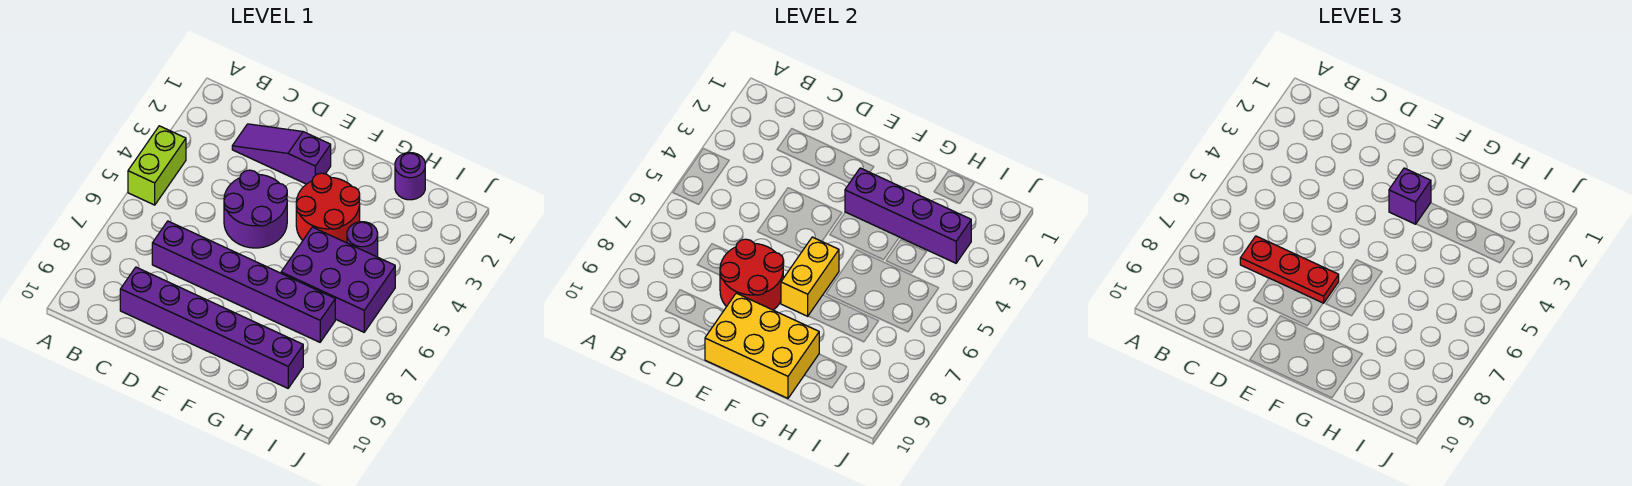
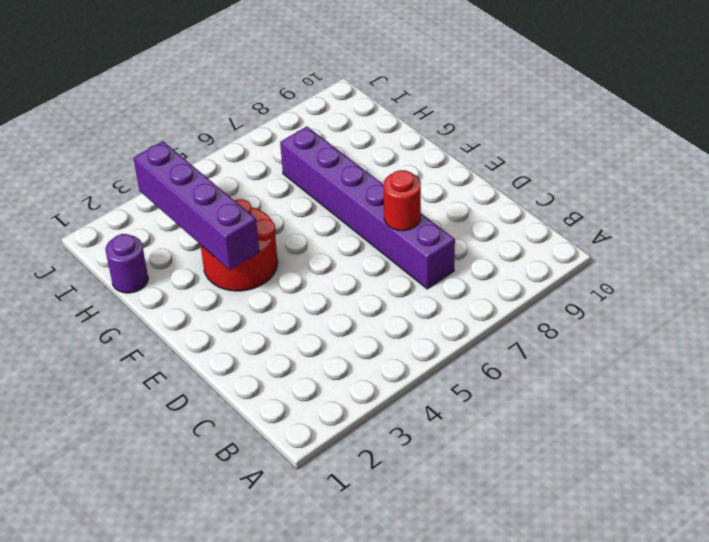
red round brick D7 level 2 -> red round brick D7:E8 level 2
none -> lime brick A4:A5 level 1
none -> purple slope C2:E2 level 1 top E
none -> purple brick C9:H9 level 1

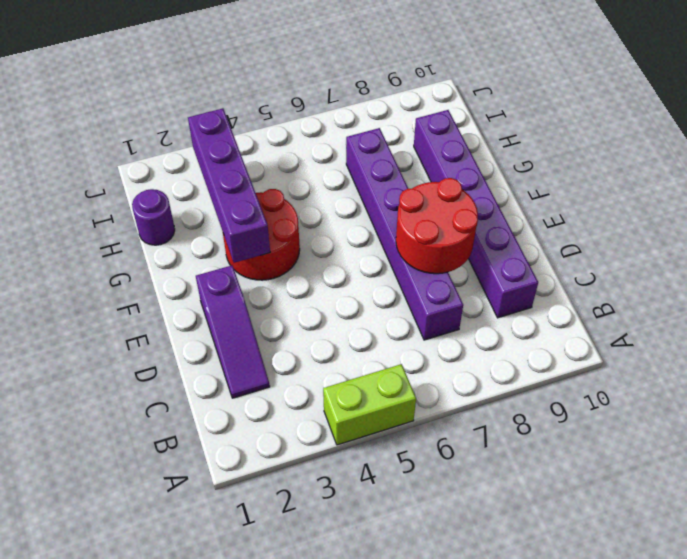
none -> purple round brick D4:E5 level 1
none -> purple brick G5:I6 level 1
none -> purple round brick H4 level 1

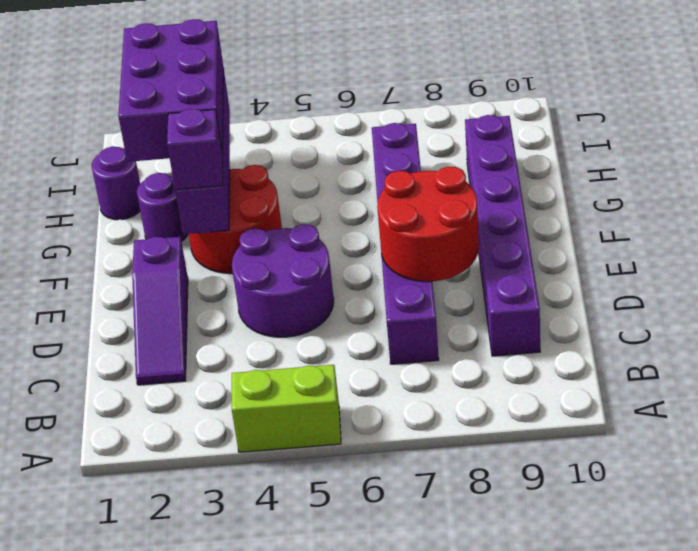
purple round brick G2 level 1 -> purple round brick H4 level 1
purple brick G2:I3 level 3 -> purple brick G5:I6 level 1
none -> yellow brick E9:G10 level 2
none -> yellow brick F6:F7 level 2
none -> red plate C7:E7 level 3

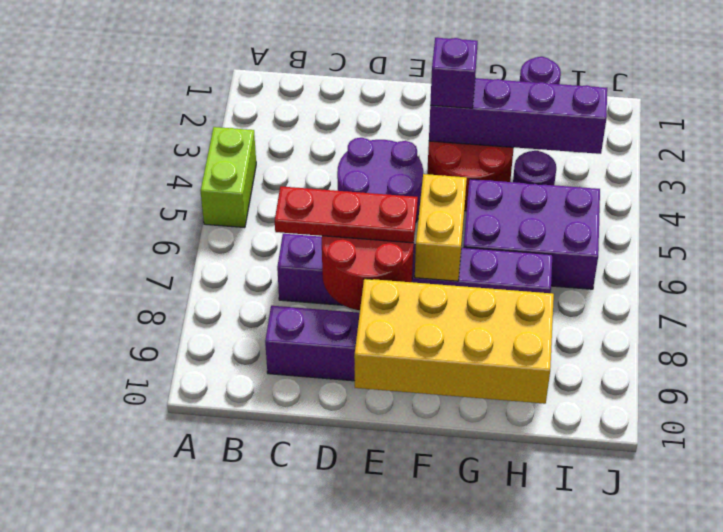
yellow brick E9:H10 level 2 -> yellow brick E9:G10 level 2
none -> purple slope C2:E2 level 1 top E

